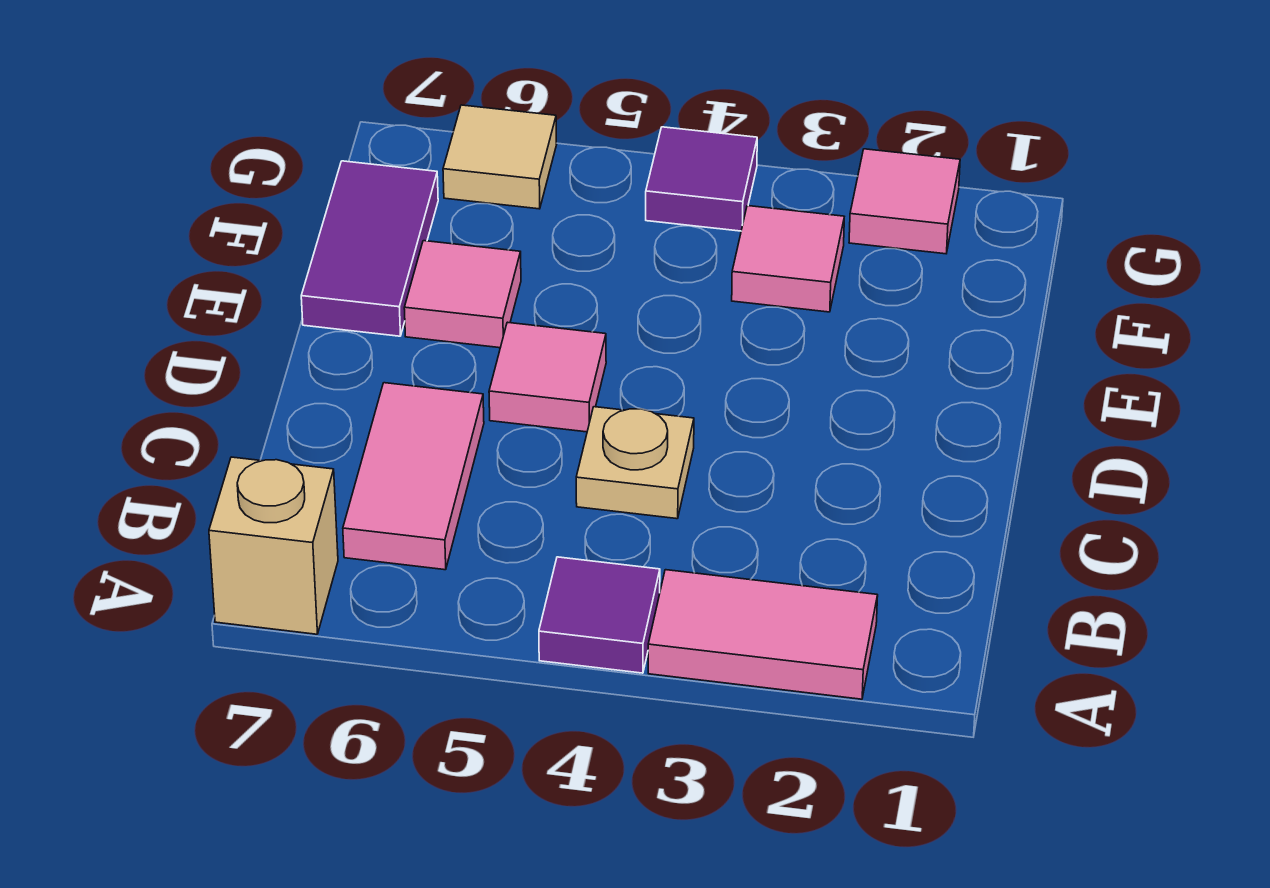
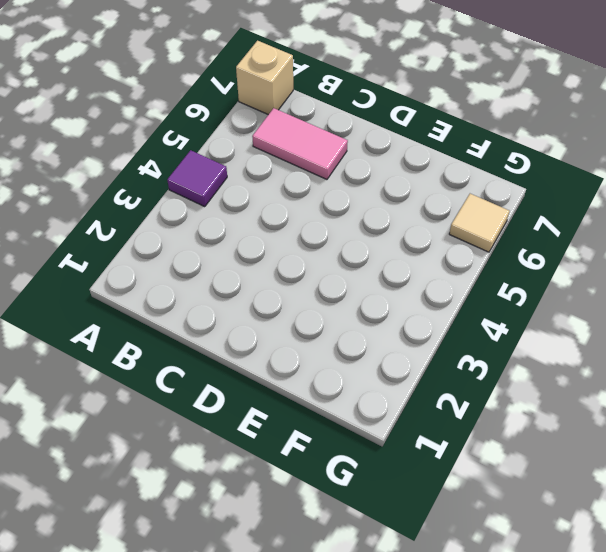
none -> pink tile A2:A3 level 1
none -> tan plate C4 level 1
none -> pink tile D5 level 1

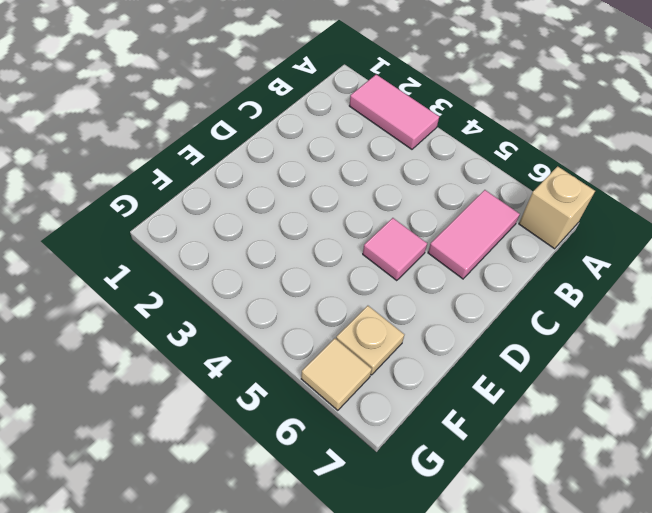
tan plate F6 level 1 -> tan plate C4 level 1
none -> purple tile A4 level 1
none -> pink tile E6 level 1
none -> purple tile E7:F7 level 1

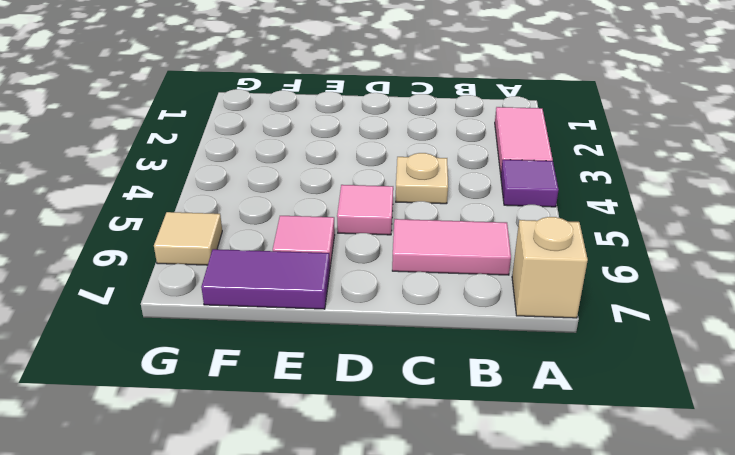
none -> pink tile F3 level 1
none -> pink tile G2 level 1
none -> purple tile G4 level 1

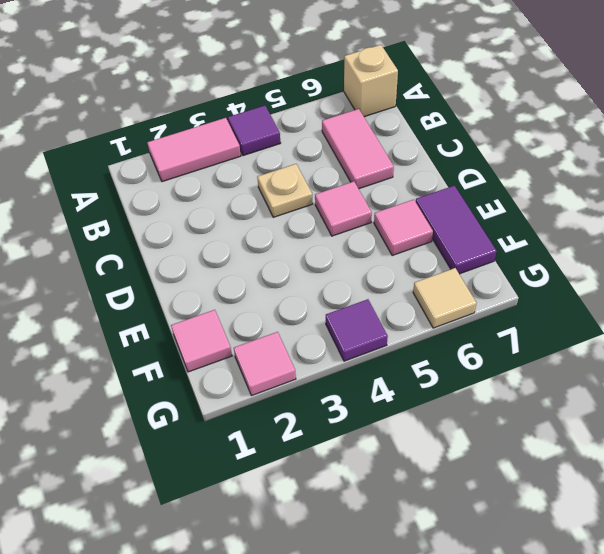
pink tile F1 level 1 -> pink tile F3 level 1

